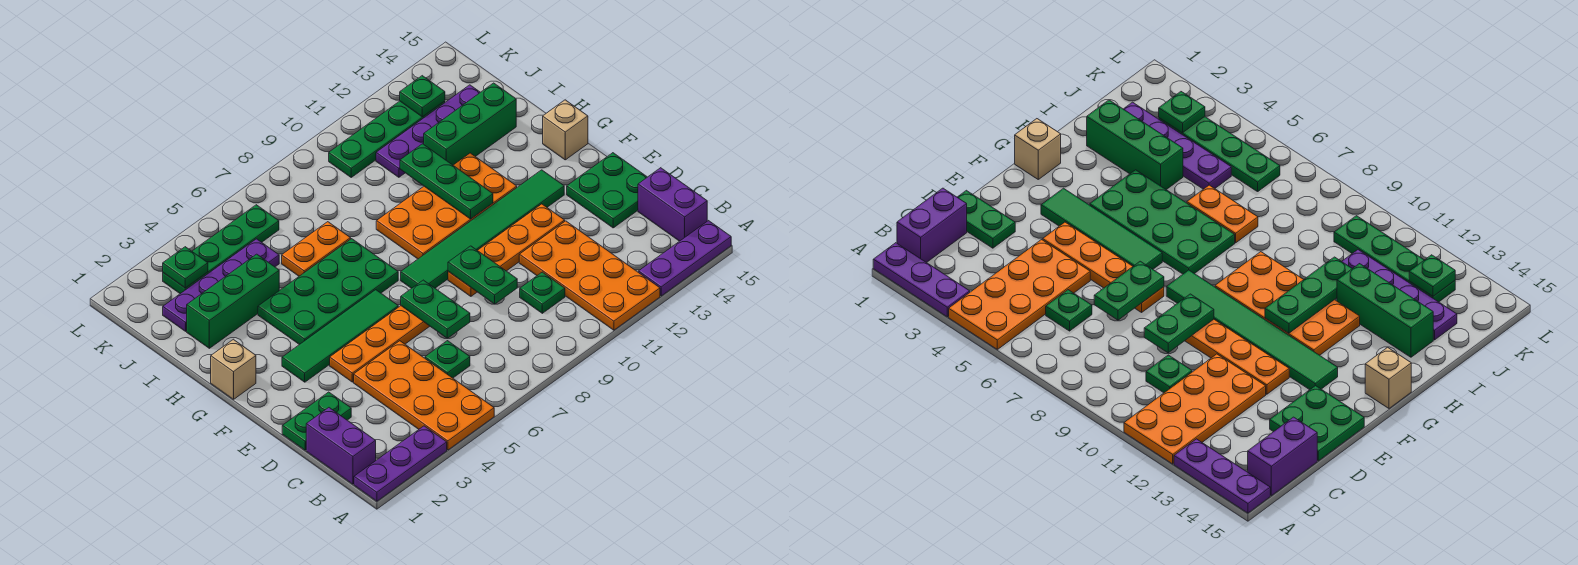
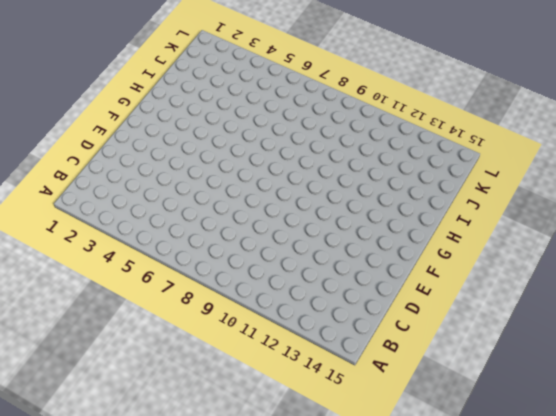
none -> purple plate A1:A3 level 1
none -> orange plate A4:D5 level 1
none -> orange plate A11:D12 level 1
none -> purple plate A13:A15 level 1

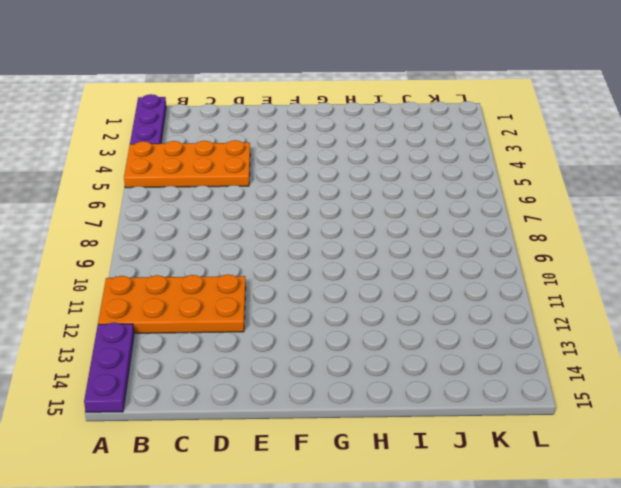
none -> purple brick B1:C1 level 1
none -> purple brick B15:C15 level 1
none -> green plate C6 level 1
none -> green plate C10 level 1

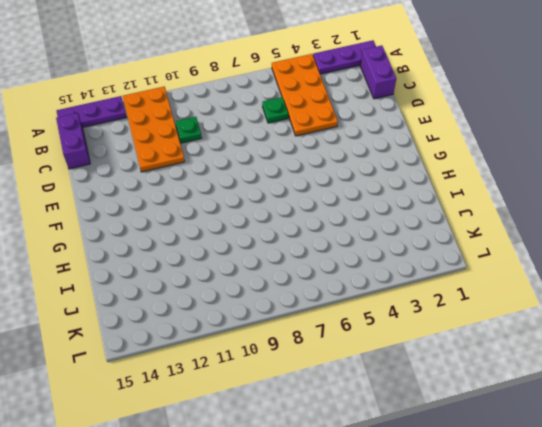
none -> green plate D1:D2 level 1
none -> green plate D14:E15 level 1
none -> orange plate E4:E7 level 1
none -> orange plate E9:E12 level 1

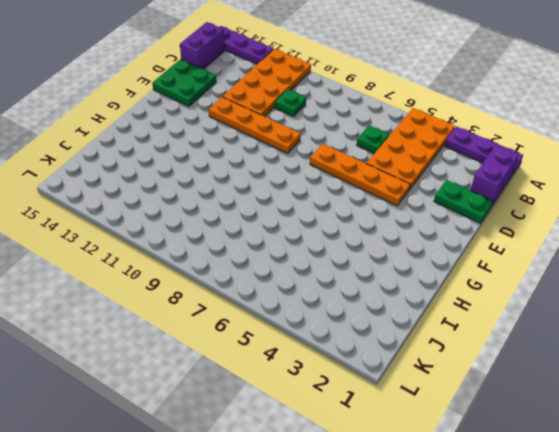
none -> green tile F3:F6 level 1
none -> green tile F8:F13 level 1
none -> tan brick G1 level 1
none -> green plate G4:H7 level 1

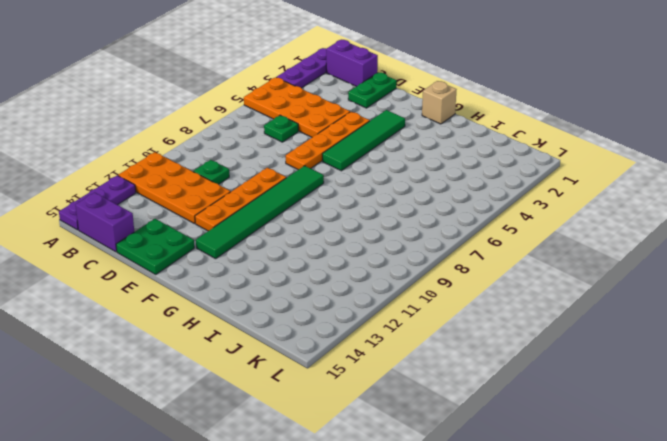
none -> green plate G4:H7 level 1
none -> orange plate G9:H12 level 1
none -> tan brick G15 level 1
none -> green brick I2:I4 level 1

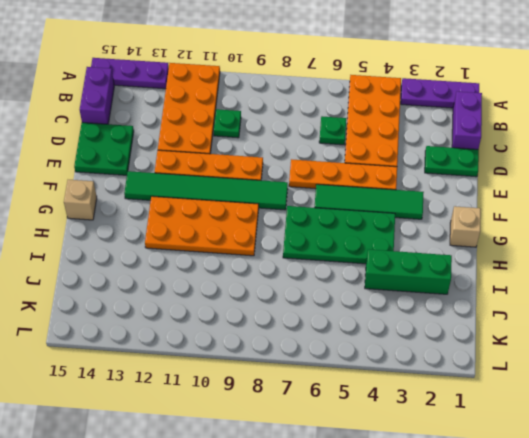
none -> orange plate I6:I7 level 1
none -> green brick I12:I14 level 1
none -> purple plate J2:J5 level 1
none -> purple plate J11:J14 level 1

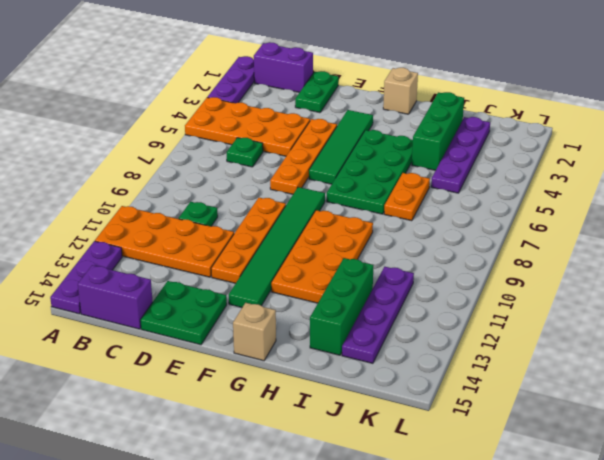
none -> green plate K3:K6 level 1
none -> green plate K10:K13 level 1
none -> green plate D7:E7 level 2
none -> green plate D9:E9 level 2

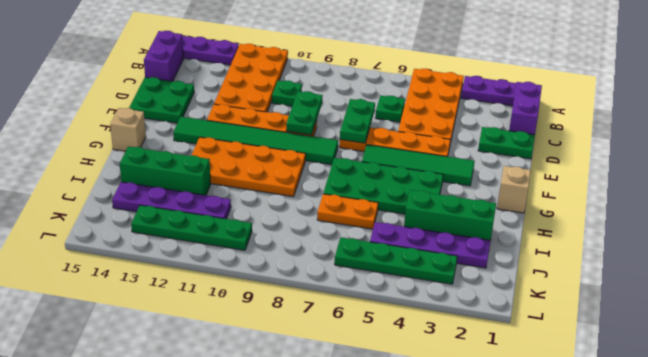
none -> green plate G11:I11 level 2
none -> green plate K3 level 2
none -> green plate K13 level 2

